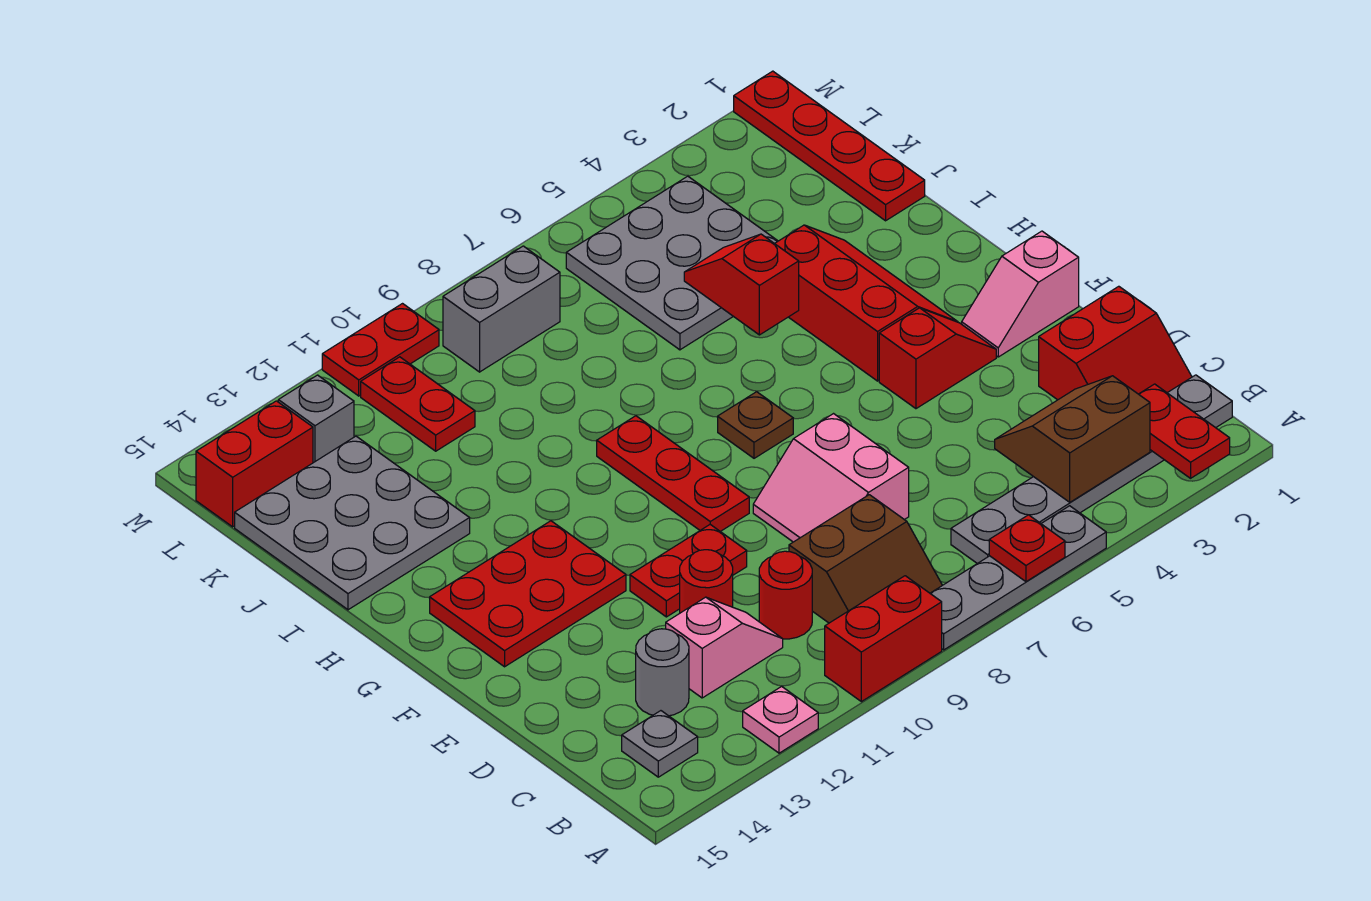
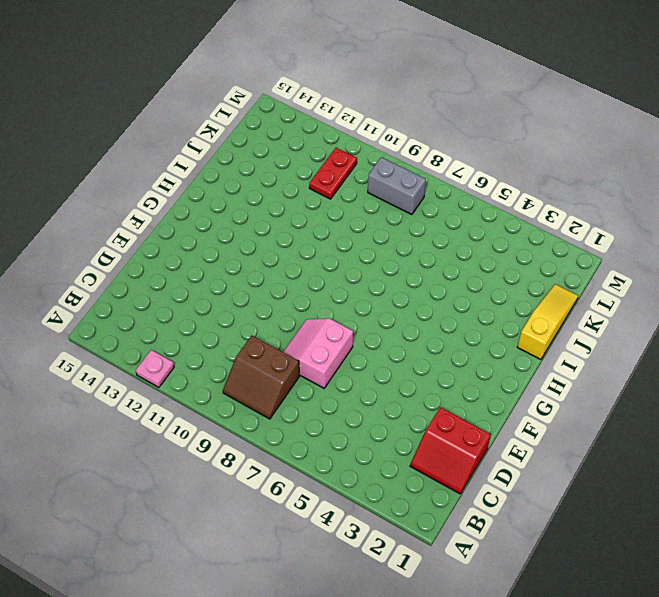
yellow slope I1:K1 level 1 top I -> red plate J1:M1 level 1
none -> grey plate A5:A8 level 1
none -> red brick A9:A10 level 1
none -> grey plate B1:B6 level 1
none -> grey plate B14 level 1

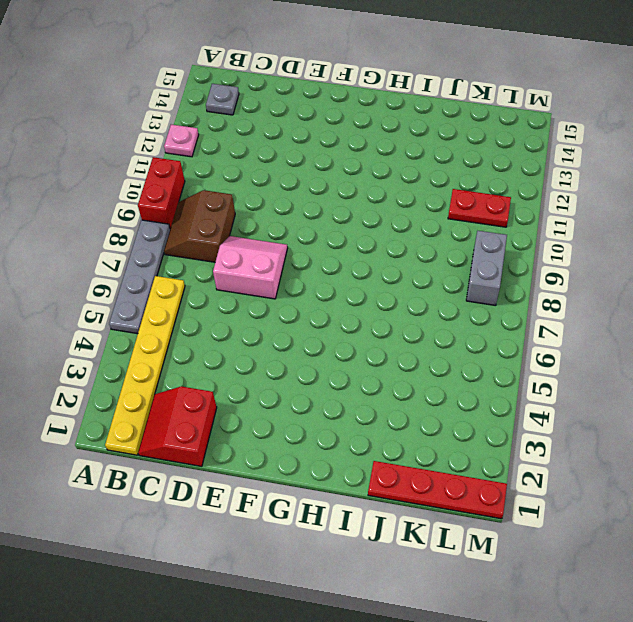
yellow plate B1:B6 level 1 -> grey plate B1:B6 level 1
none -> red round brick C10 level 1
none -> pink slope C11:C12 level 1 top 12
none -> grey round brick C13 level 1
none -> red round brick D11 level 1

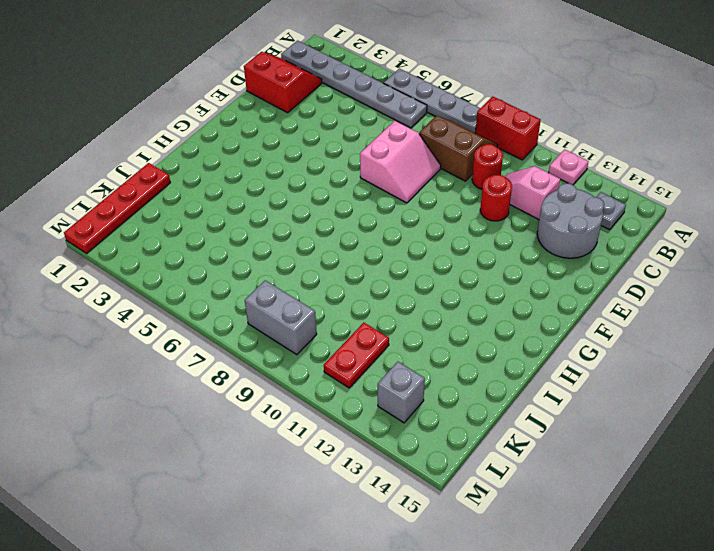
grey round brick C13:D14 level 1 -> grey round brick C13 level 1
none -> red plate E10:E11 level 1
none -> pink slope F1:F2 level 1 top 1
none -> red slope F3:F4 level 1 top 4
none -> red plate F9:H9 level 1

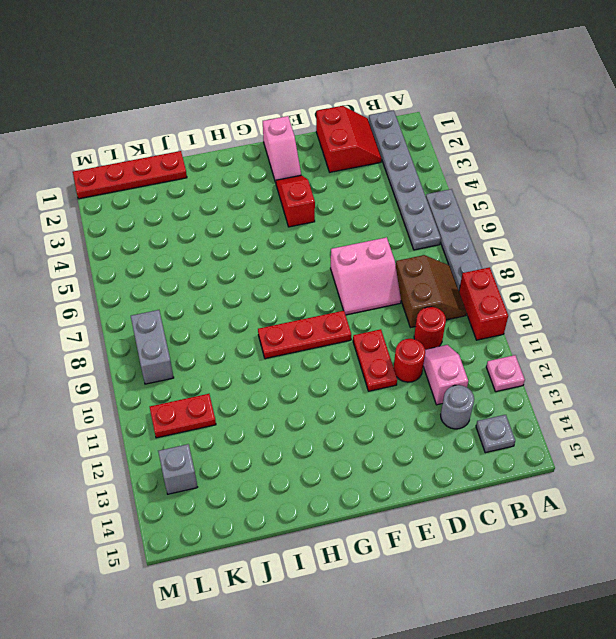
none -> red plate F12:G14 level 1
none -> red slope G3:I4 level 1 top 4
none -> brown plate G7 level 1
none -> grey plate I13:K15 level 1

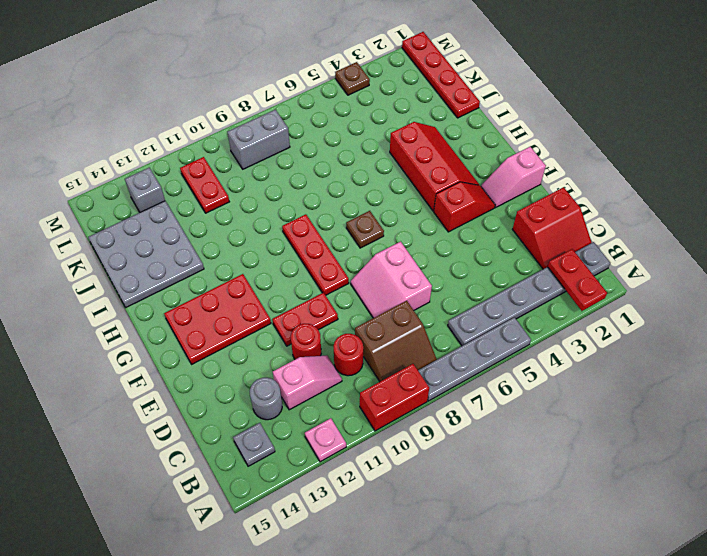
brown plate M4 level 1 -> none
none -> grey plate J4:L6 level 1
none -> red brick L14:L15 level 1
none -> red plate M10:M11 level 1
none -> red plate A6 level 2

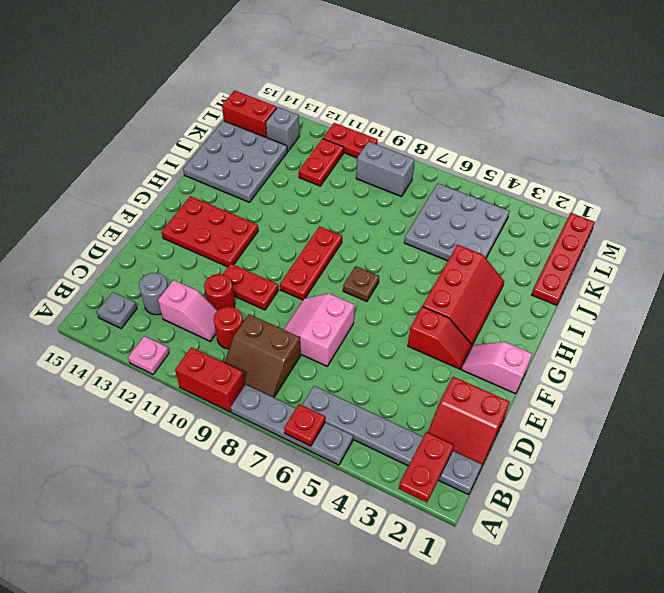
none -> brown slope B3:C4 level 2 top B
none -> red slope I5:J5 level 2 top I

